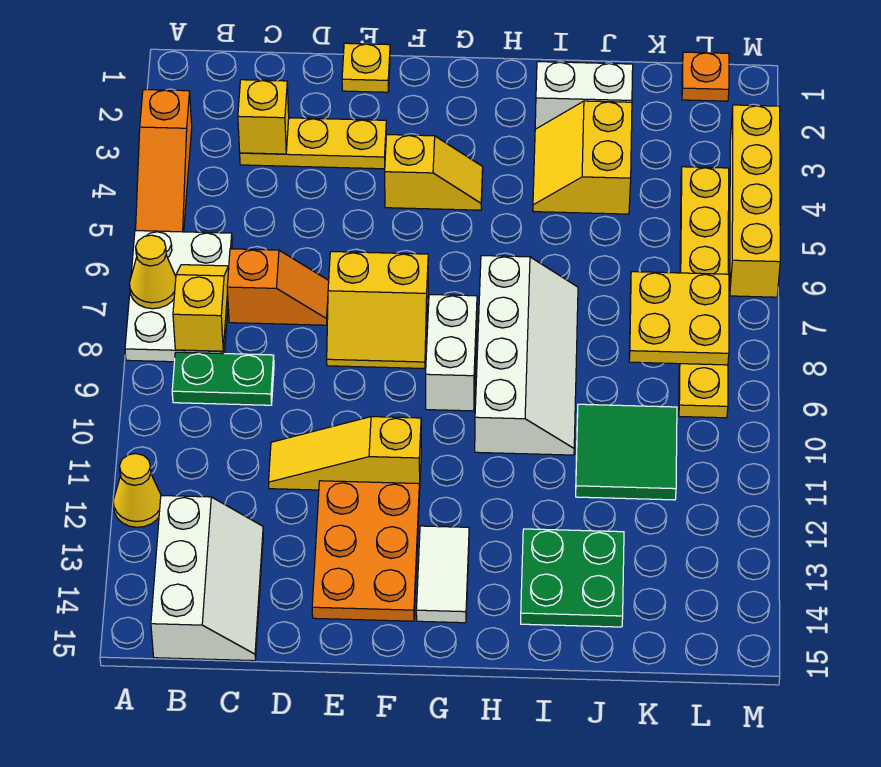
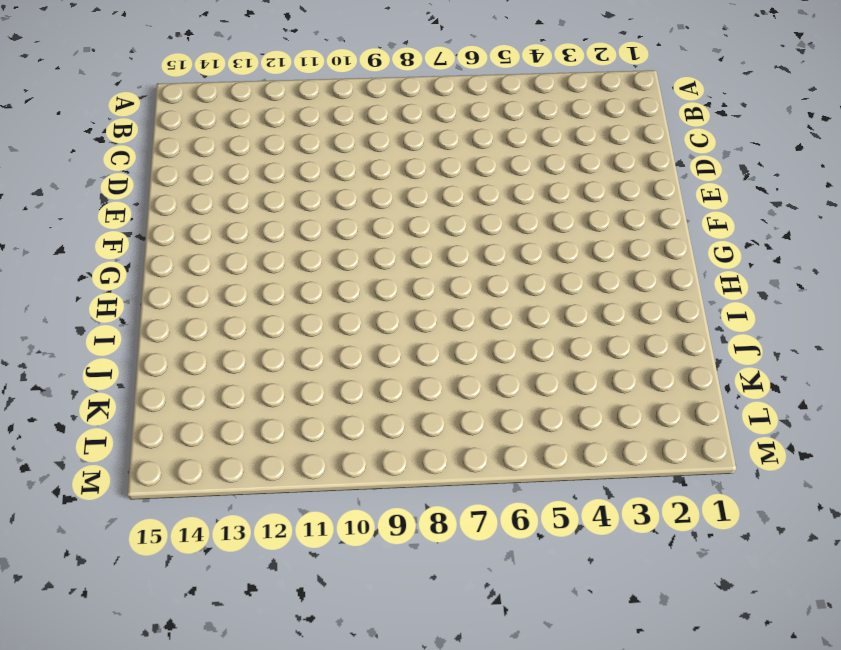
none -> orange slope A3:A5 level 1 top 3
none -> white plate A6:B8 level 1
none -> yellow cone A12 level 1

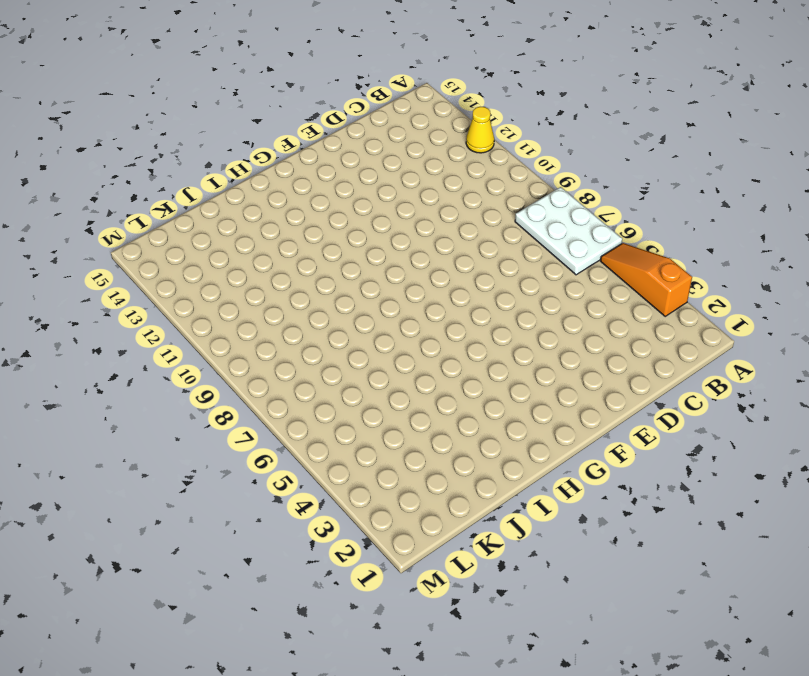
none -> green plate B9:C9 level 1
none -> white slope B13:C15 level 1 top B
none -> yellow plate C3:E3 level 1

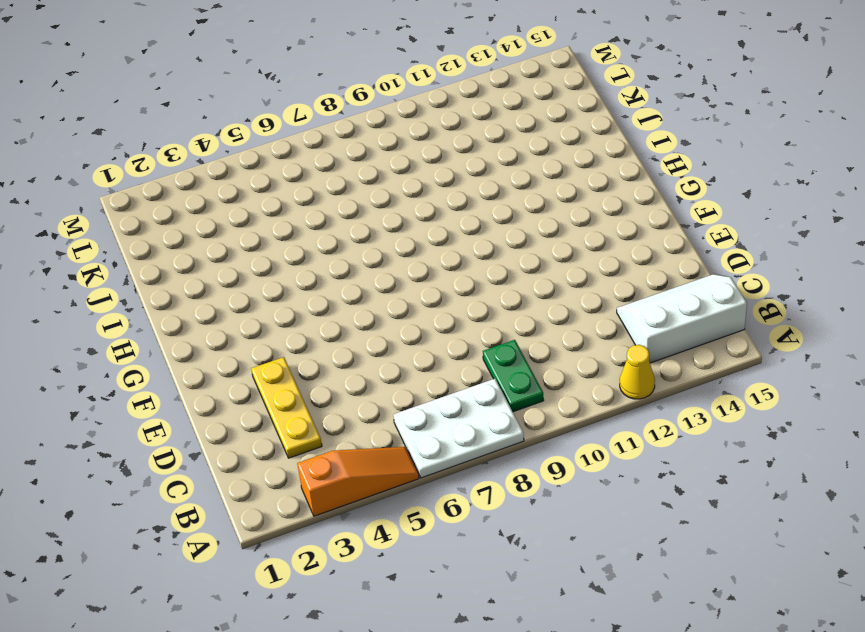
none -> orange slope C7:D7 level 1 top C
none -> yellow slope D11:F11 level 1 top F
none -> yellow plate E1 level 1

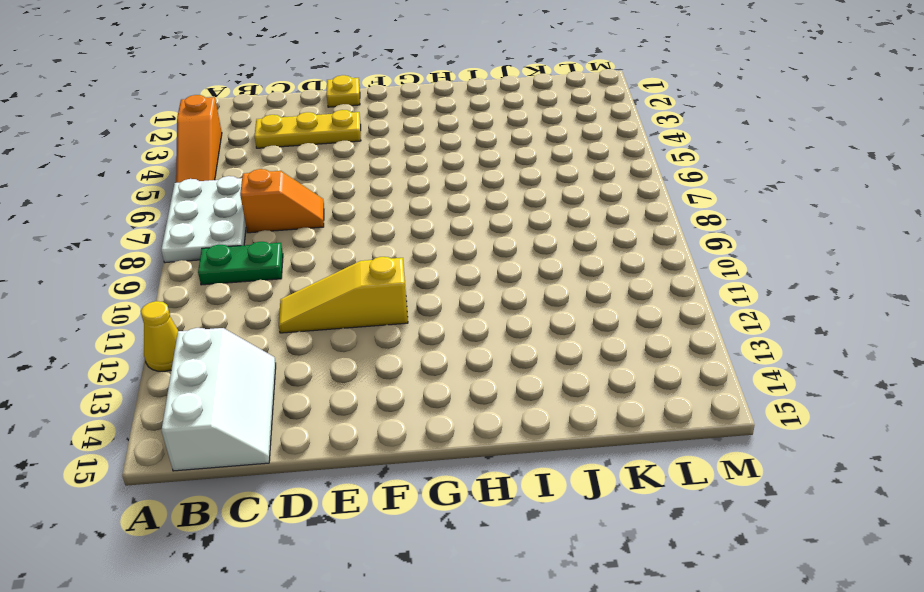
none -> yellow slope E7:F8 level 1 top 7
none -> orange plate E12:F14 level 1
none -> yellow slope F4:G4 level 1 top F

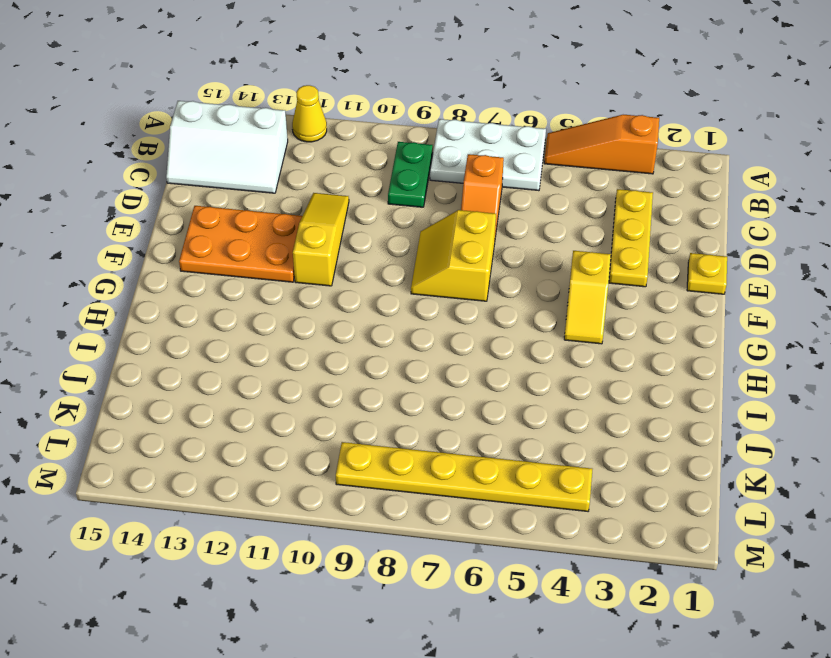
none -> white brick G8:G9 level 1
none -> white tile G13:G14 level 1
none -> white slope H7:I10 level 1 top H

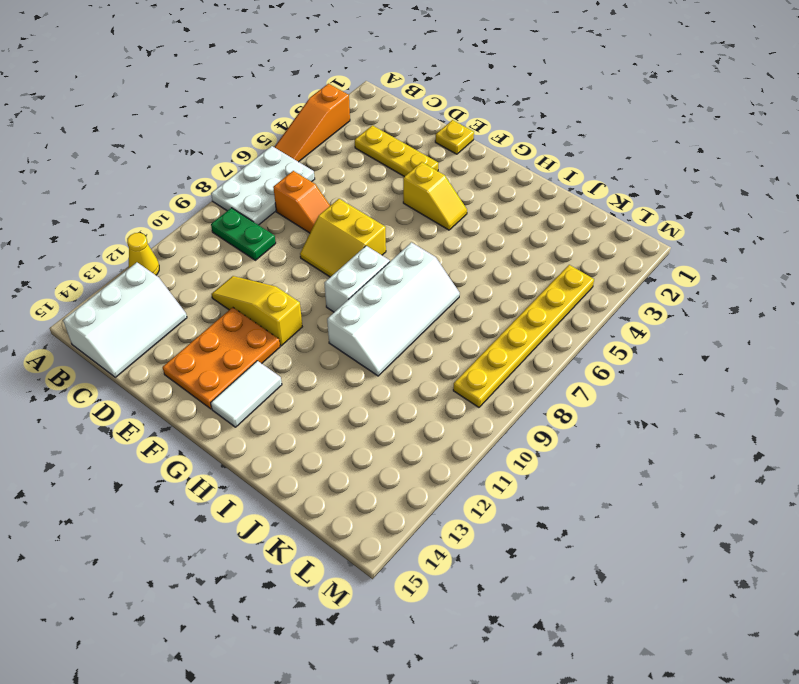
none -> white brick I2:J2 level 1
none -> yellow slope I3:J4 level 1 top J
none -> green plate I13:J14 level 1

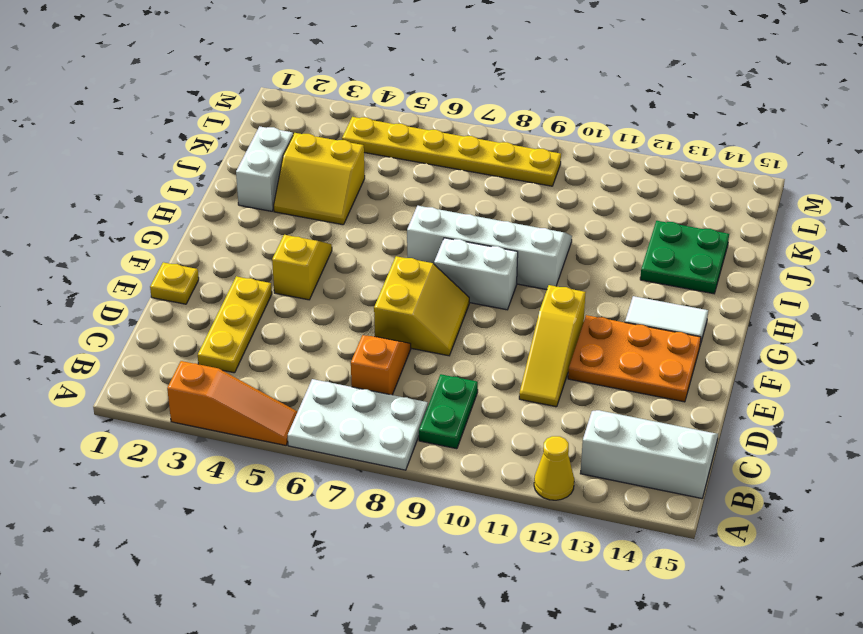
none -> green tile J10:K11 level 1
none -> orange plate L1 level 1
none -> yellow brick M3:M6 level 1

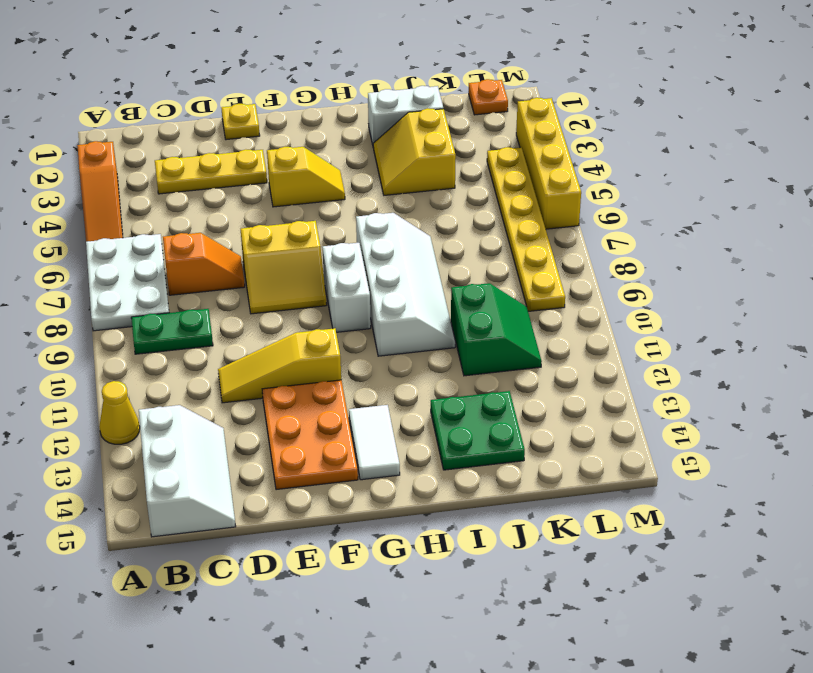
green slope J10:K11 level 1 top J -> green tile J10:K11 level 1
none -> yellow cone A7 level 2
none -> yellow slope B7:B8 level 2 top 8
none -> yellow brick C3 level 2

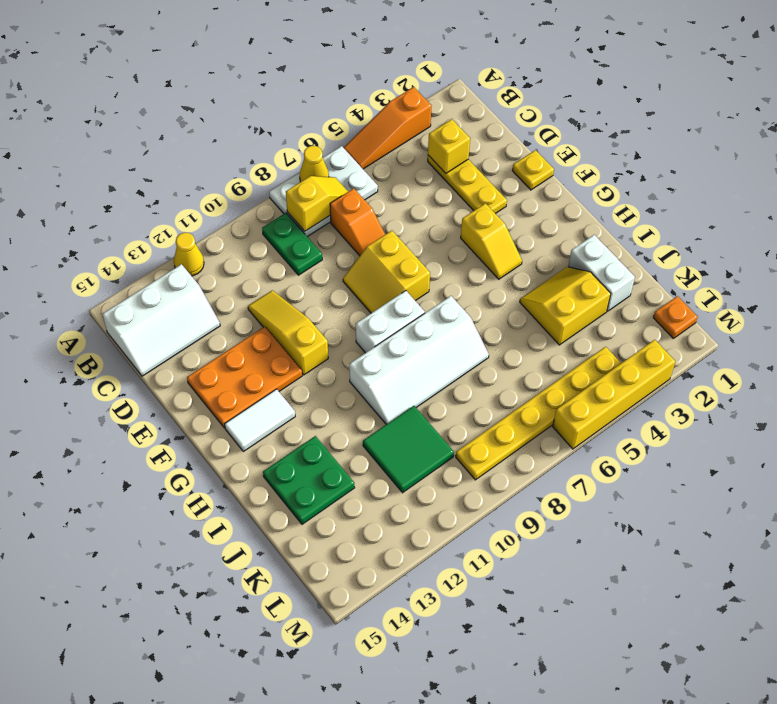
none -> yellow plate K7:L8 level 2

